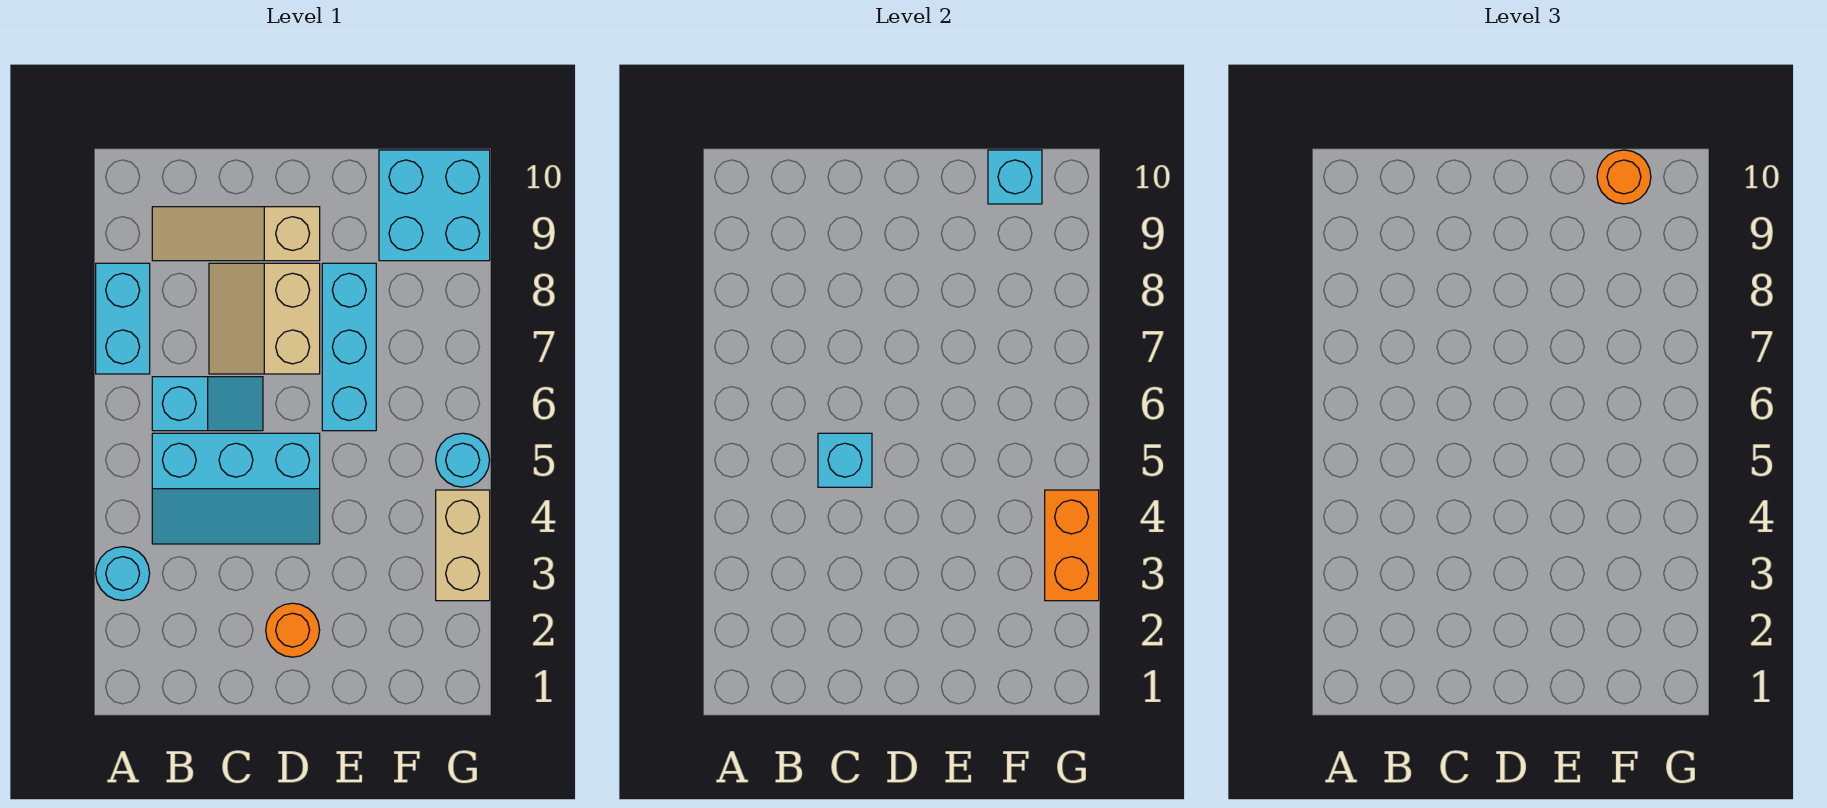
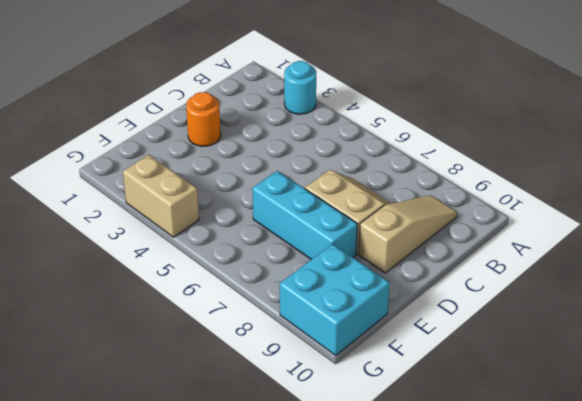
none -> cyan brick A7:A8 level 1
none -> cyan slope B4:D5 level 1 top 5
none -> cyan slope B6:C6 level 1 top B

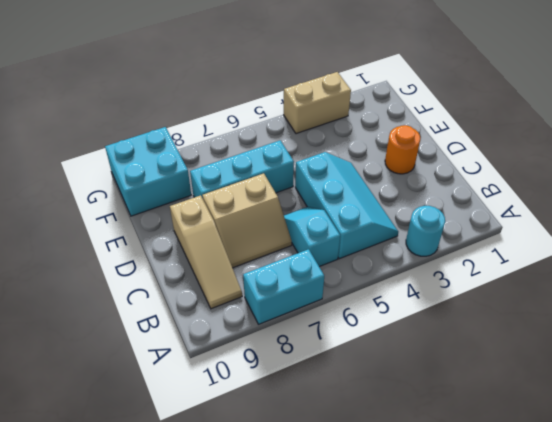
none -> cyan round brick G5 level 1
none -> cyan brick C5 level 2
none -> cyan brick F10 level 2

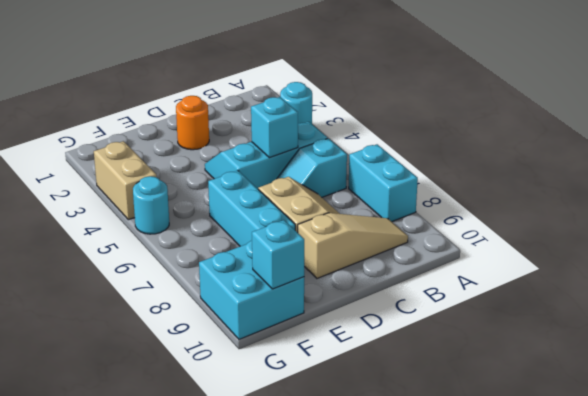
none -> orange brick G3:G4 level 2
none -> orange round brick F10 level 3

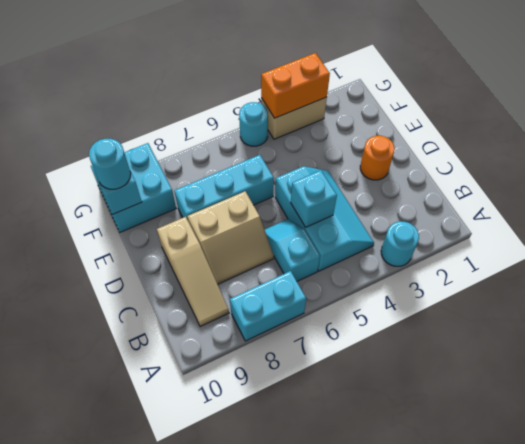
cyan round brick F10 level 3 -> orange round brick F10 level 3

